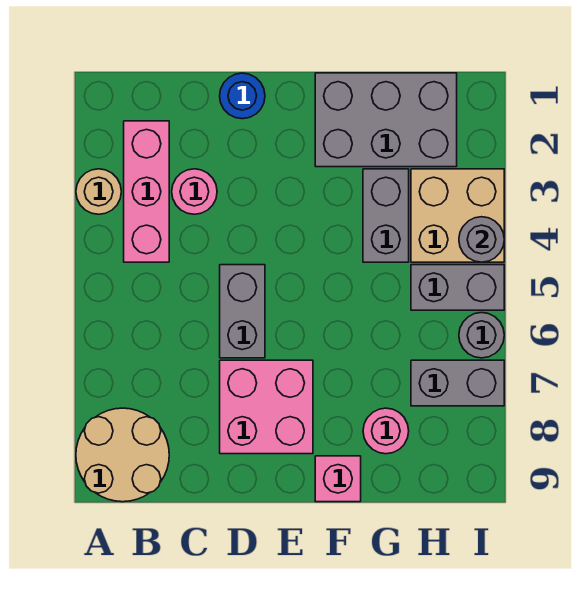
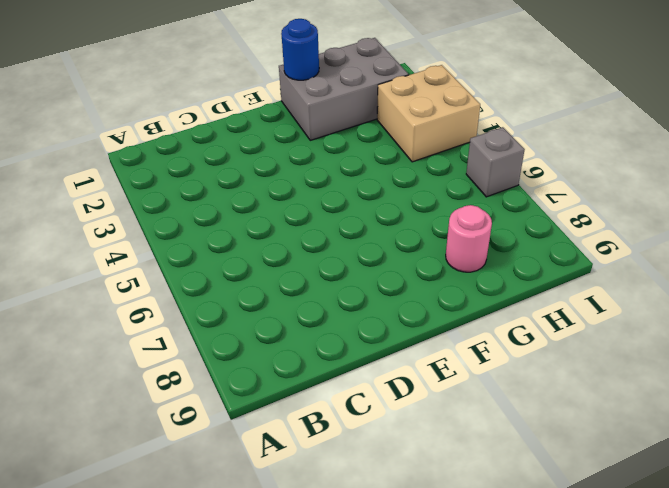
blue round brick F1 level 2 -> blue round brick D1 level 1
grey brick I6 level 1 -> grey round brick I6 level 1
none -> tan round brick A3 level 1
none -> tan round brick A8:B9 level 1
none -> pink brick B2:B4 level 1

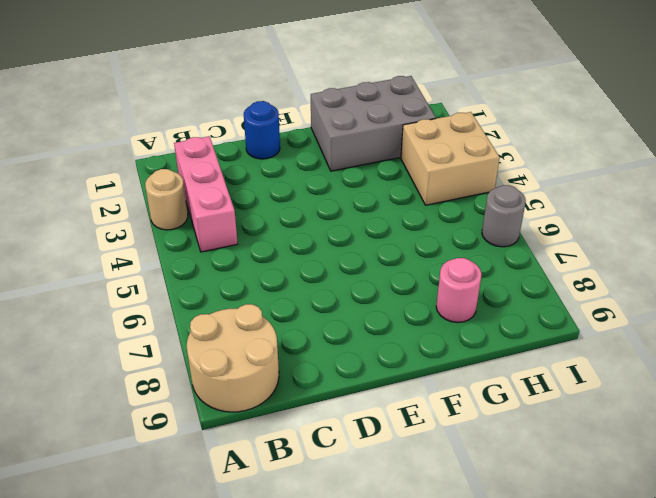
none -> pink round brick C3 level 1
none -> grey brick D5:D6 level 1
none -> pink brick D7:E8 level 1

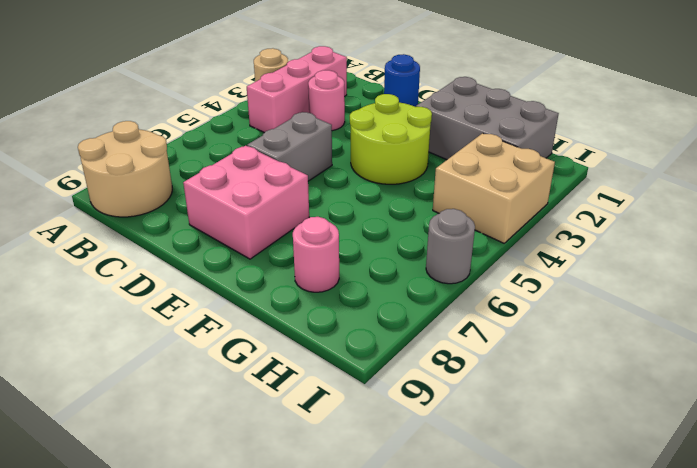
lime round brick E3:F4 level 1 -> none
none -> pink brick F9 level 1
none -> grey brick G3:G4 level 1
none -> grey brick H5:I5 level 1

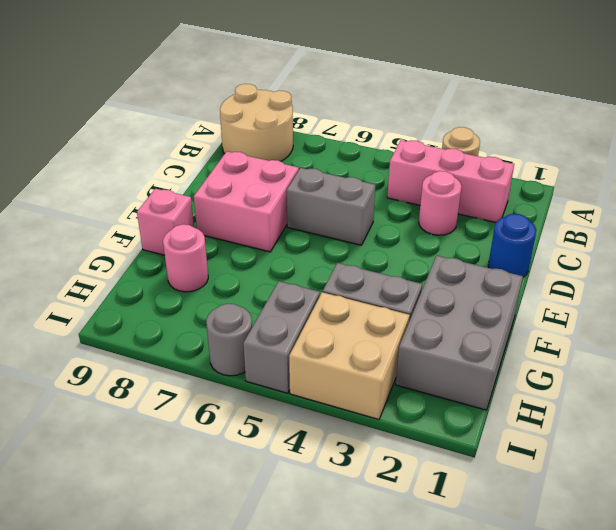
none -> grey brick H7:I7 level 1
none -> grey round brick I4 level 2

